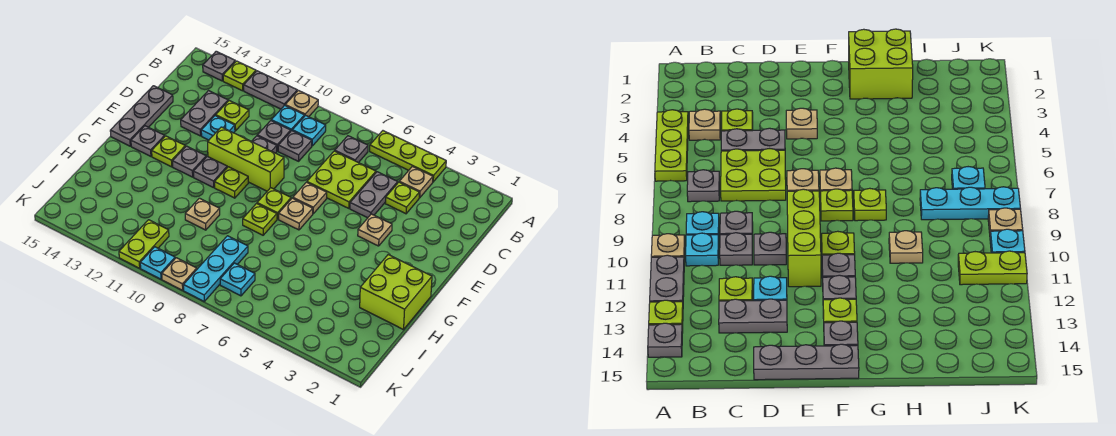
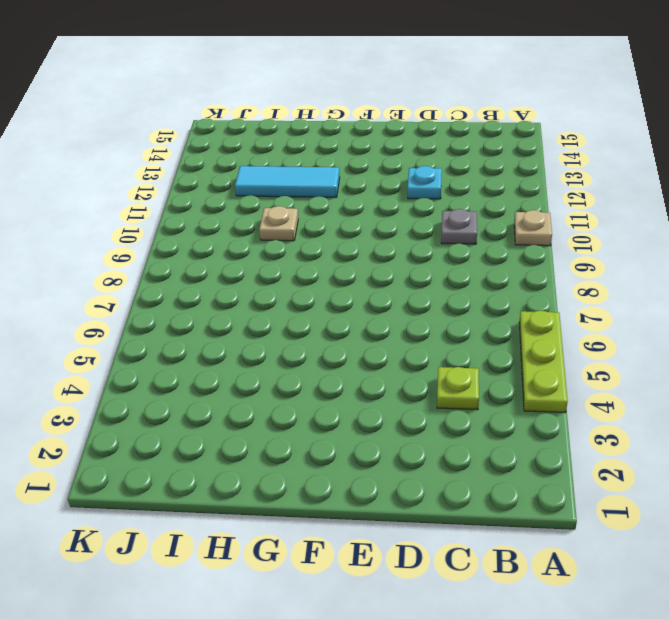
cyan tile G12:I12 level 1 -> none
none -> grey plate A11:A12 level 1
none -> lime plate A13 level 1
none -> grey plate A14 level 1
none -> tan plate B4 level 1

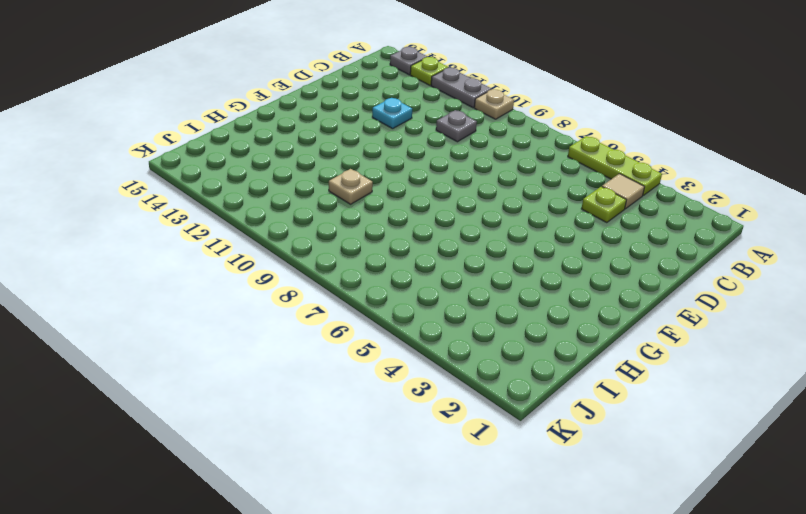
tan tile B4 level 1 -> tan plate B4 level 1
none -> grey plate B7 level 1
none -> cyan plate B9 level 1
none -> cyan plate B10 level 1
none -> grey plate C5:D5 level 1

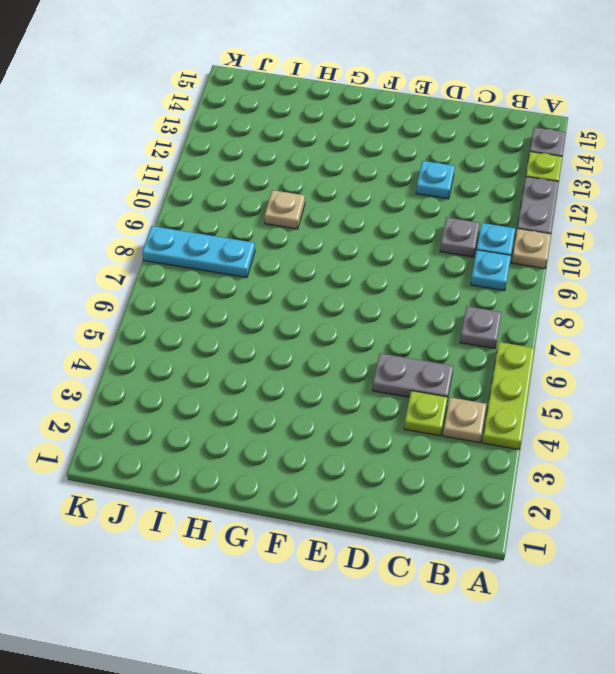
none -> lime plate C6:D7 level 1
none -> grey plate C9 level 1
none -> lime plate C12 level 1
none -> grey plate C13:D13 level 1

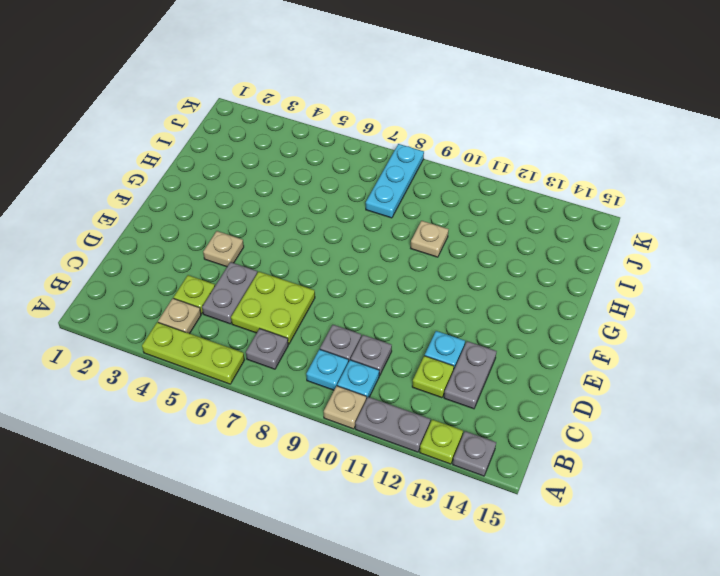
none -> grey plate D10 level 1
none -> grey plate D15:F15 level 1
none -> tan plate E7 level 1
none -> lime brick E9:E11 level 1

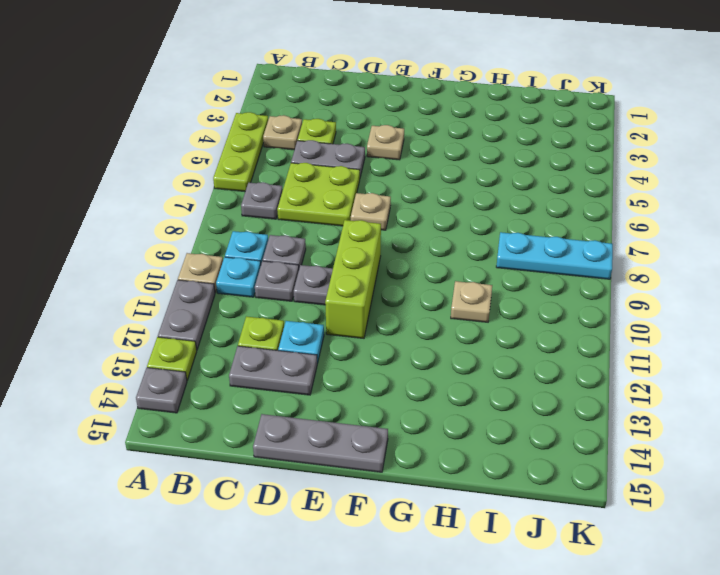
none -> tan plate F7 level 1
none -> lime plate F8 level 1
none -> lime plate F10 level 1
none -> grey plate F11 level 1

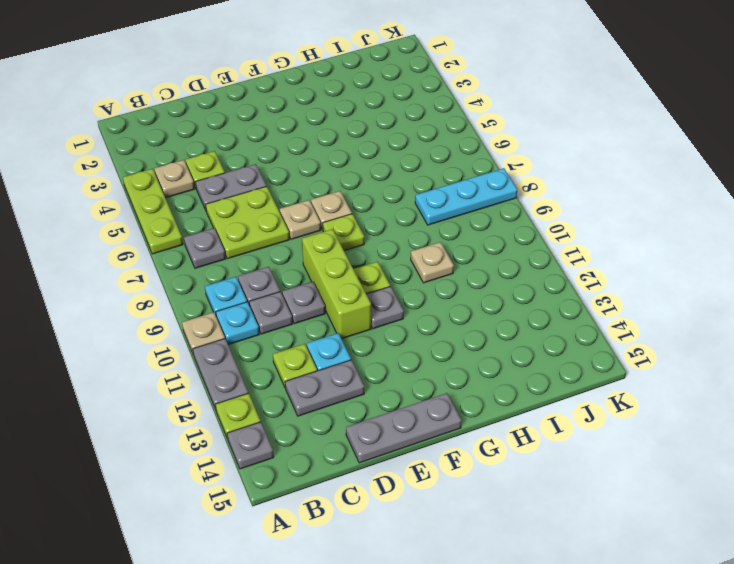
none -> tan plate E4 level 1
none -> grey plate F12 level 1
none -> lime plate F13 level 1
none -> grey plate F14 level 1

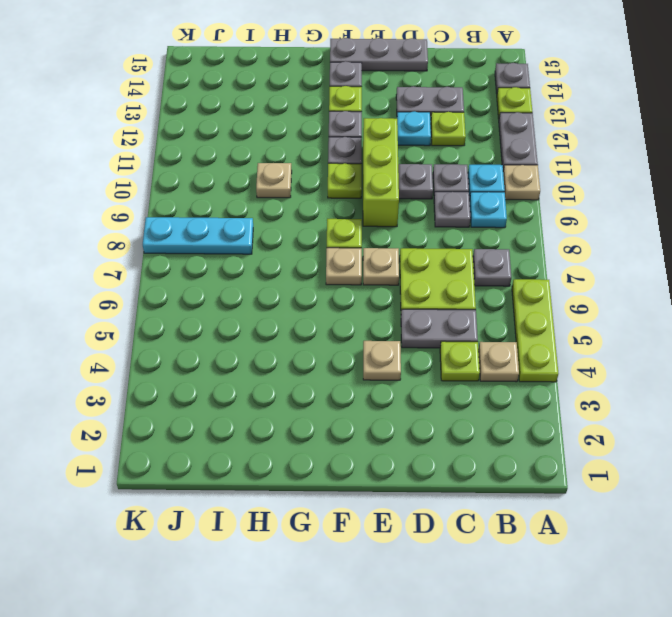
none -> lime brick G1:H2 level 1
none -> lime plate G8 level 1
none -> cyan plate J7 level 1
none -> lime plate J11:K11 level 1

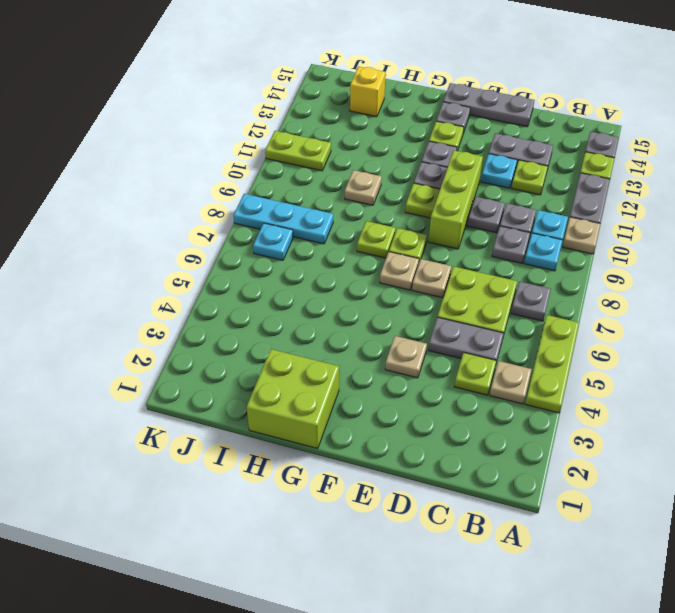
yellow brick I14 level 1 -> none
none -> tan plate K9 level 1
none -> cyan plate K10 level 1

